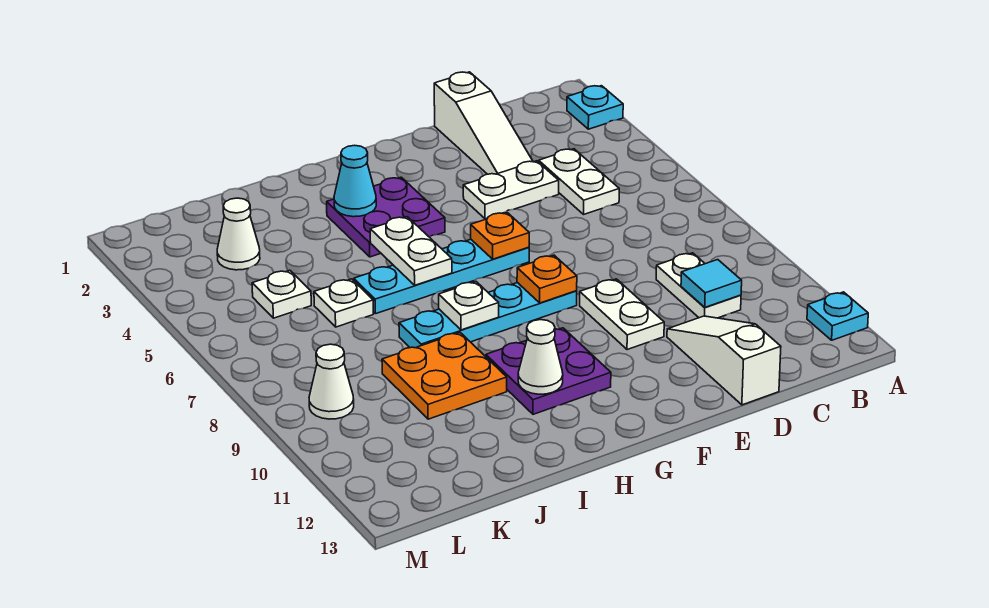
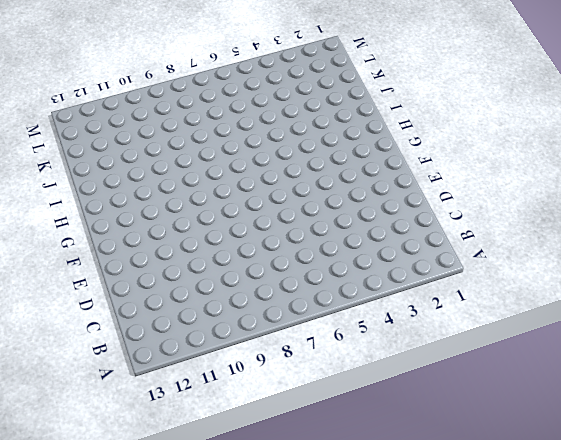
none -> cyan plate A2 level 1
none -> cyan plate A12 level 1
none -> white plate C4:C5 level 1

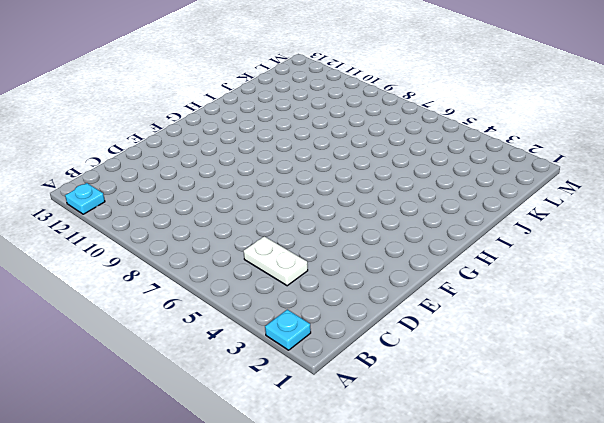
none -> white plate C9:C10 level 1
none -> white slope D1:D3 level 1 top 1
none -> white plate D4:E4 level 1

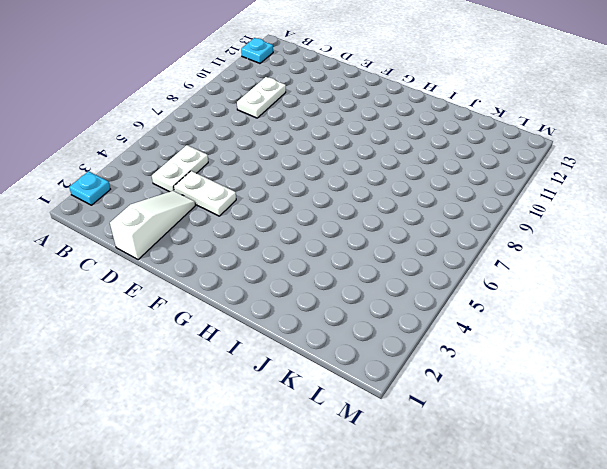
none -> white slope D11:D13 level 1 top 13
none -> white plate E9:E10 level 1
none -> cyan plate F6:I6 level 1

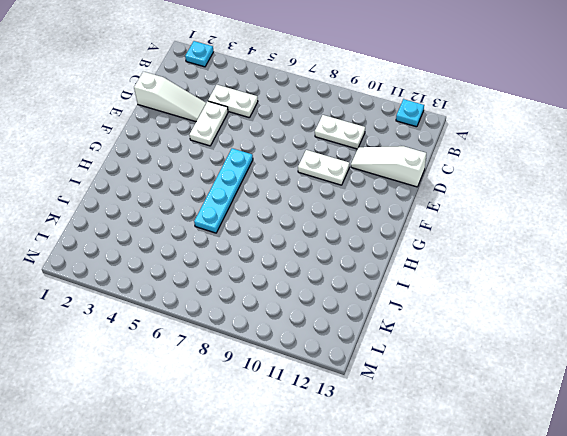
none -> cyan plate F8:I8 level 1
none -> purple plate G3:H4 level 1
none -> purple plate G10:H11 level 1

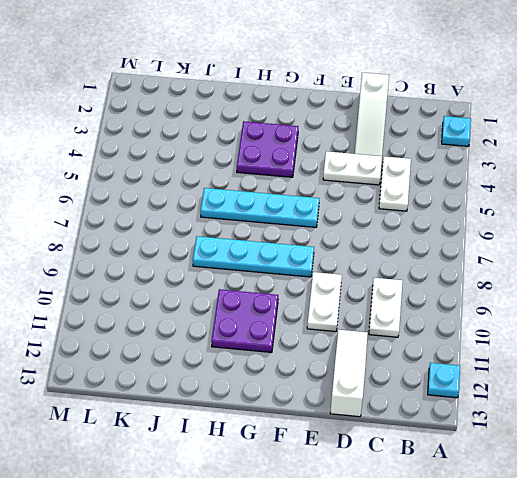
none -> orange plate I9:J10 level 1
none -> white plate J6 level 1
none -> white cone K3 level 1

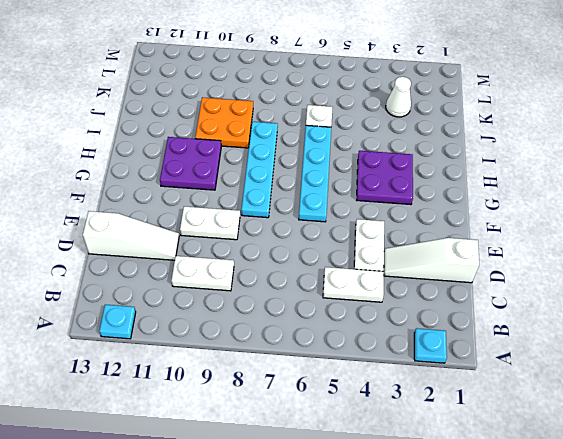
none -> white plate K5 level 1
none -> white cone L9 level 1
none -> cyan tile C10 level 2

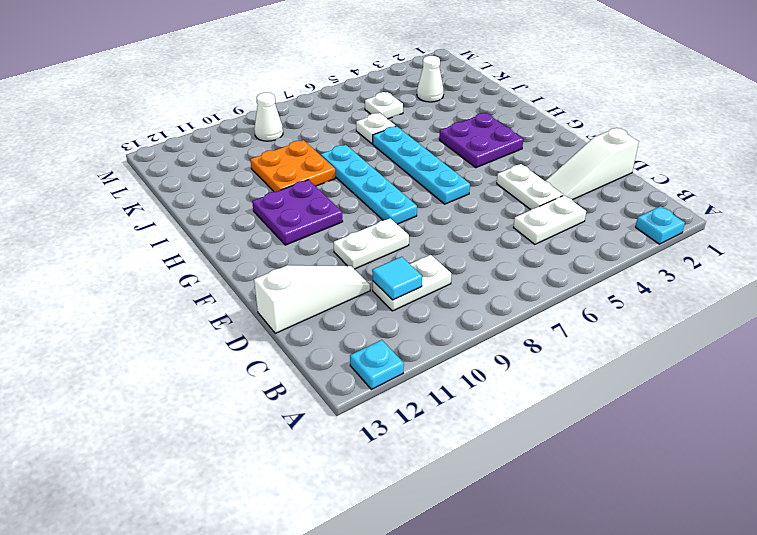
none -> orange plate F6 level 2
none -> orange plate F8 level 2
none -> cyan cone H3 level 2

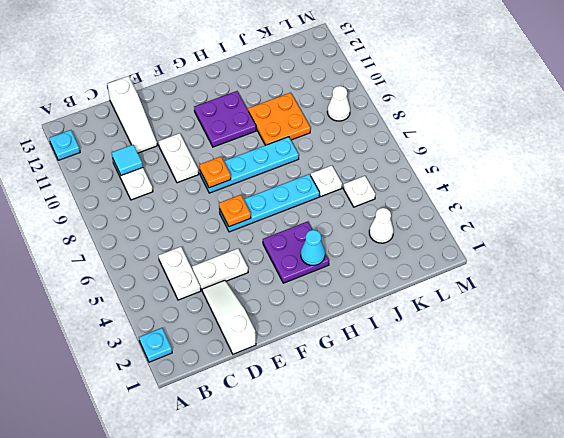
none -> white plate H5:H6 level 2
none -> white plate H8 level 2
none -> white cone H11 level 2

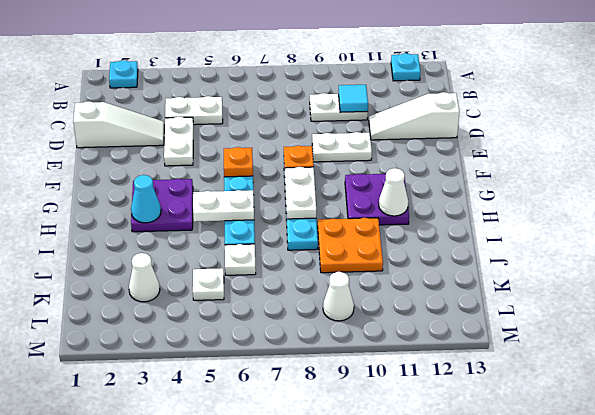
white plate G8:H8 level 2 -> white plate H8 level 2

